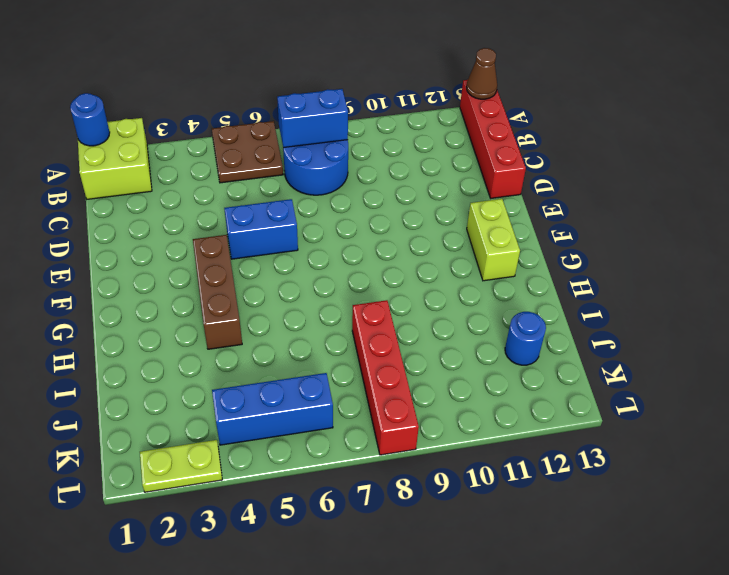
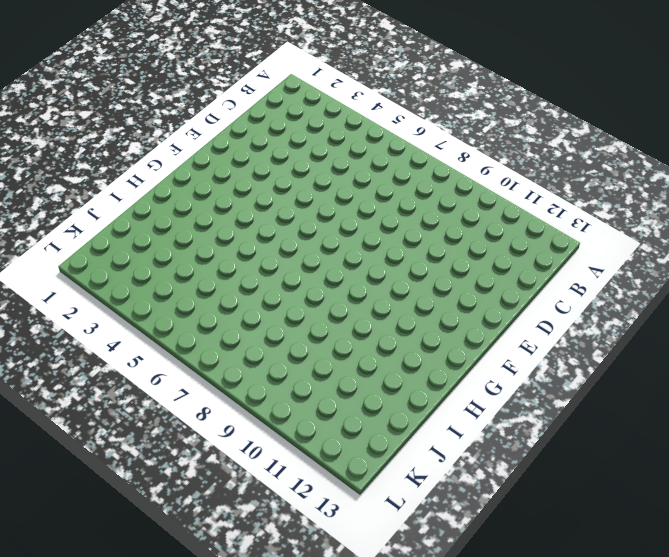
none -> lime brick A1:B2 level 1
none -> brown plate A5:B6 level 1
none -> red brick A13:D13 level 1

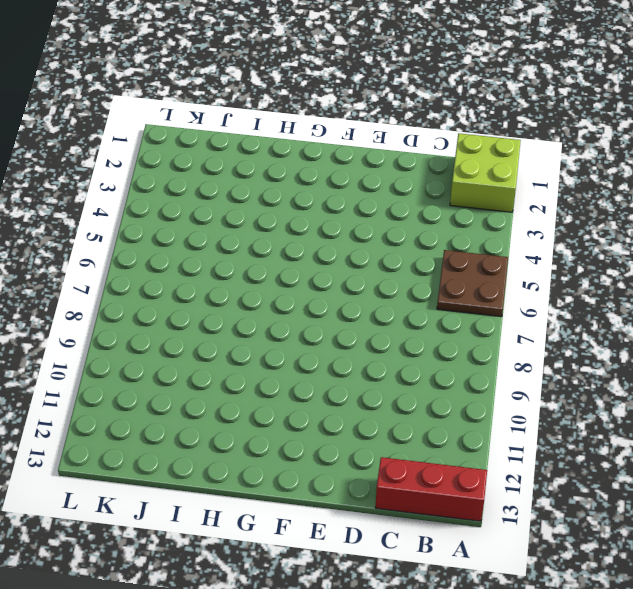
red brick A13:C13 level 1 -> red brick A13:D13 level 1
none -> blue round brick B7:C8 level 1
none -> blue brick E5:E6 level 1
none -> brown brick F4:H4 level 1

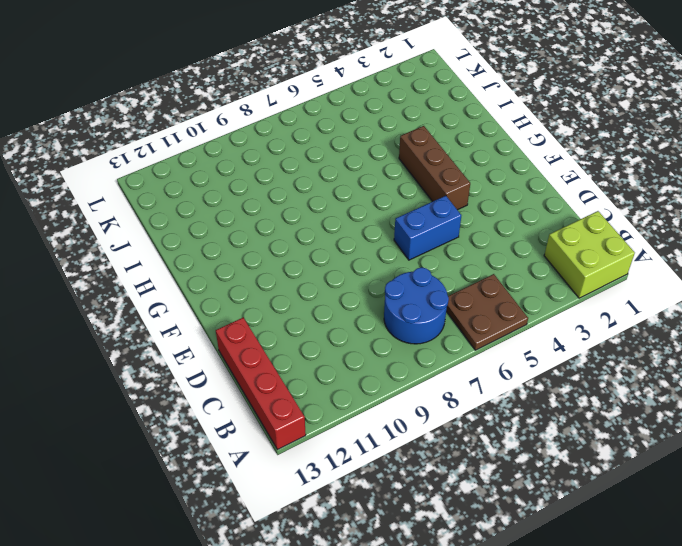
none -> lime brick F12:G12 level 1
none -> red brick I8:L8 level 1
none -> blue round brick J12 level 1

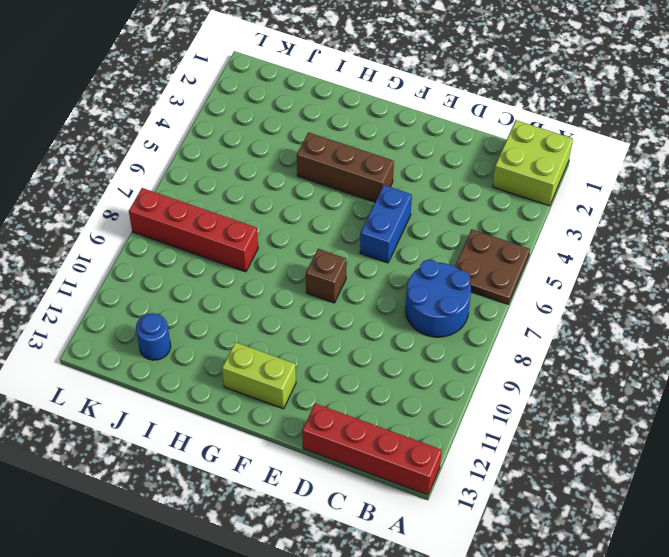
brown brick F8 level 1 -> none
none -> blue brick K4:K6 level 1
none -> lime plate L2:L3 level 1
none -> blue round brick A1 level 2

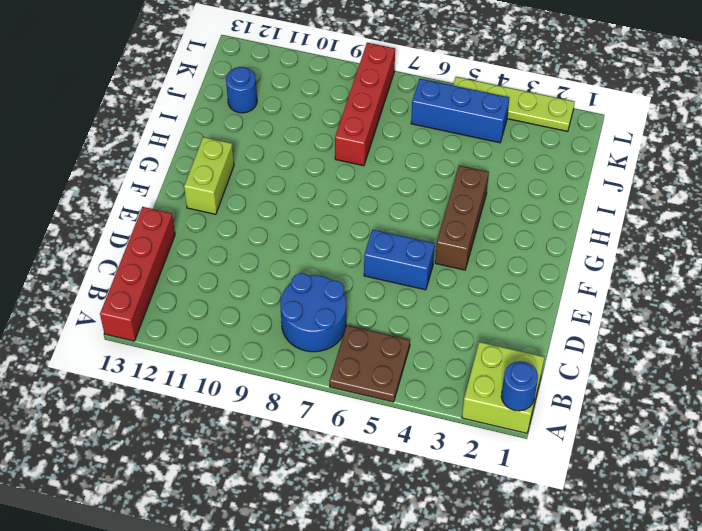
lime plate L2:L5 level 1 -> lime plate L2:L3 level 1
none -> brown cone A13 level 2
none -> blue brick B7:B8 level 2

